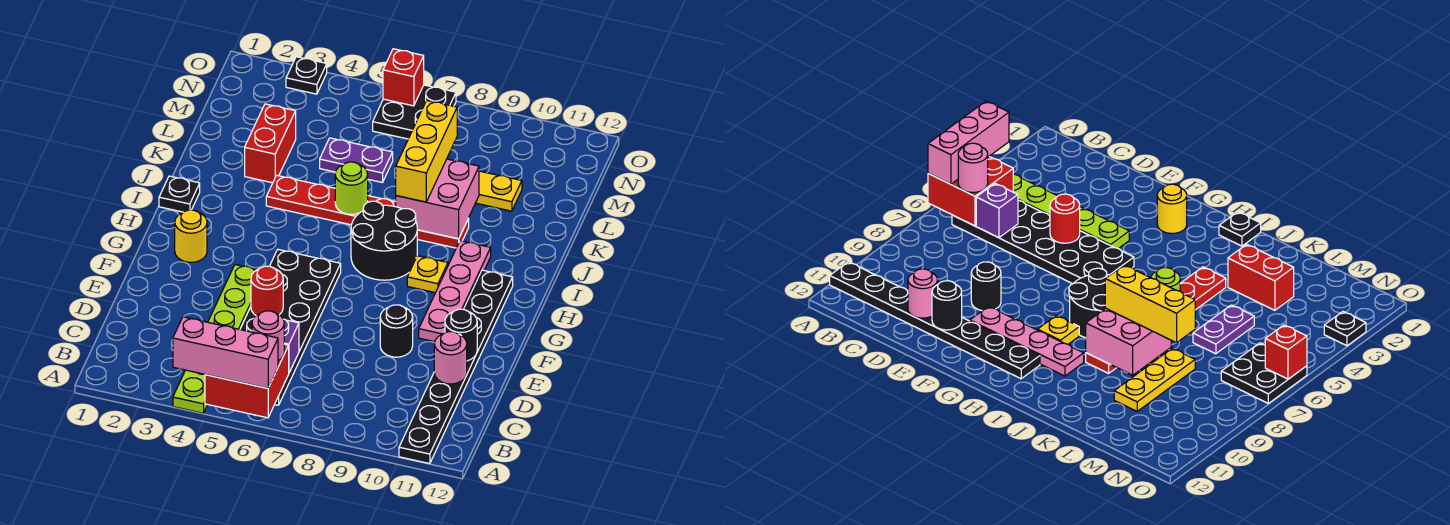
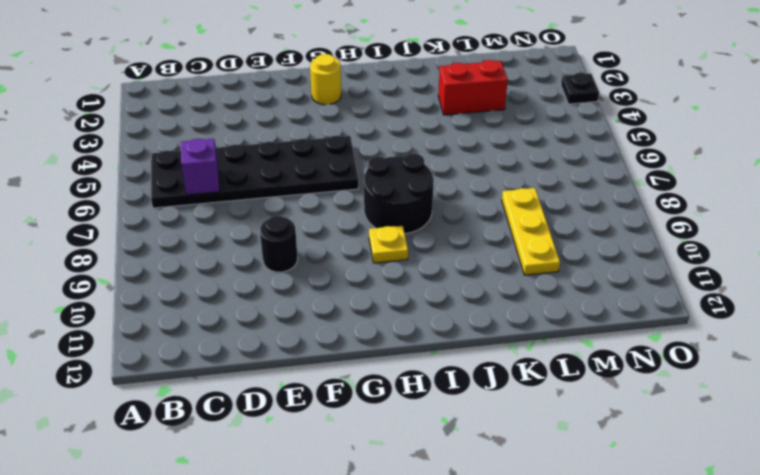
none -> lime plate A4:F4 level 1
none -> black plate A11:H11 level 1
none -> pink plate F10:I10 level 1

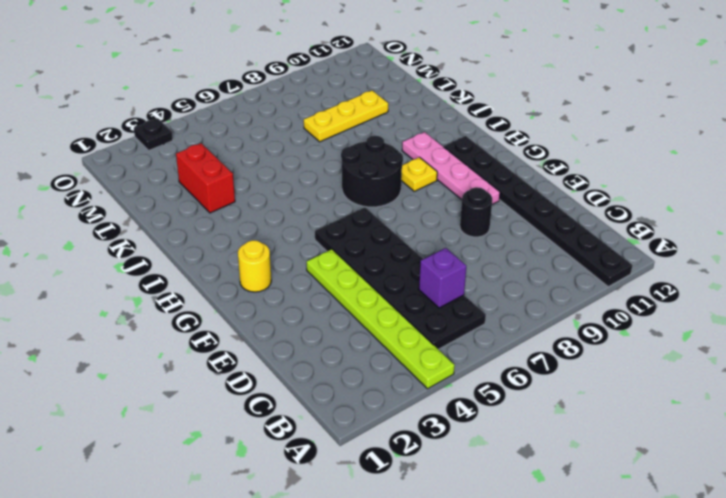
none -> black plate I1 level 1
none -> red plate J4:J9 level 1
none -> purple plate L5:L6 level 1

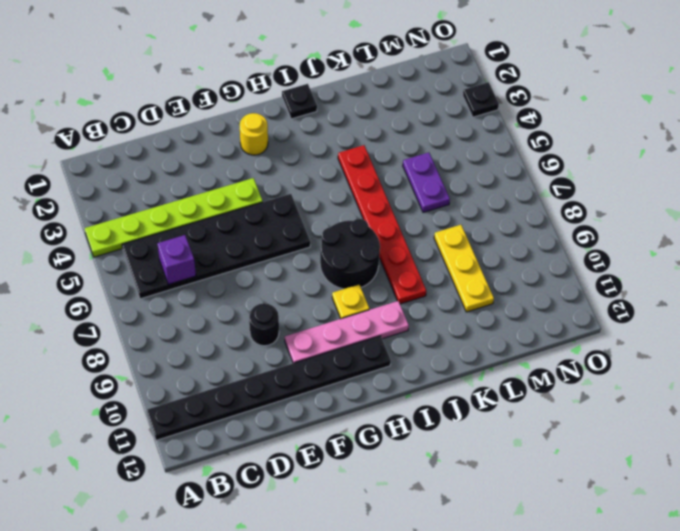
none -> red brick K3:L3 level 1
none -> black plate N6:O7 level 1
none -> red brick A5:B6 level 2

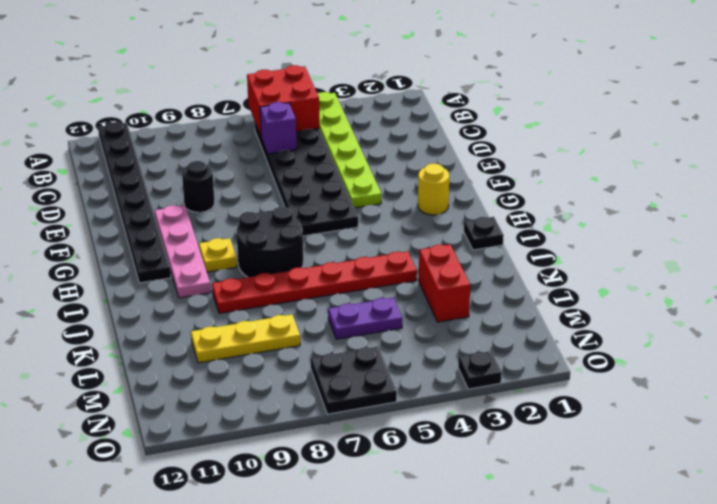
none -> pink round brick D11 level 2
none -> red round brick E5 level 2
none -> black round brick E11 level 2

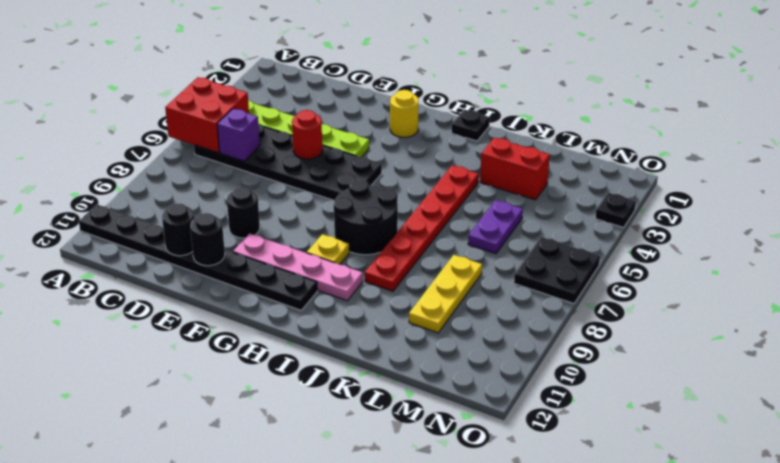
black round brick D11 level 2 -> pink round brick D11 level 2
none -> lime round brick J6 level 2
none -> pink brick J8:K9 level 2
none -> red brick O6 level 2

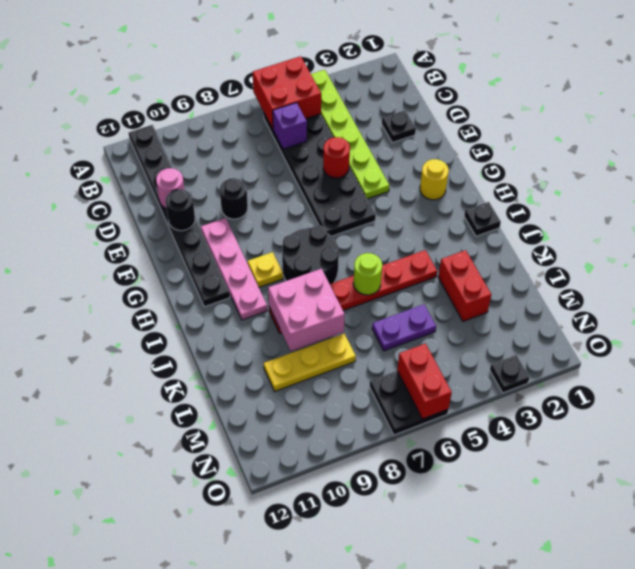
black plate D2 level 1 -> none
red brick N6:O6 level 2 -> red brick O6 level 2
none -> pink brick A4:A6 level 3
none -> pink round brick B6 level 3
none -> yellow brick J8:L8 level 3

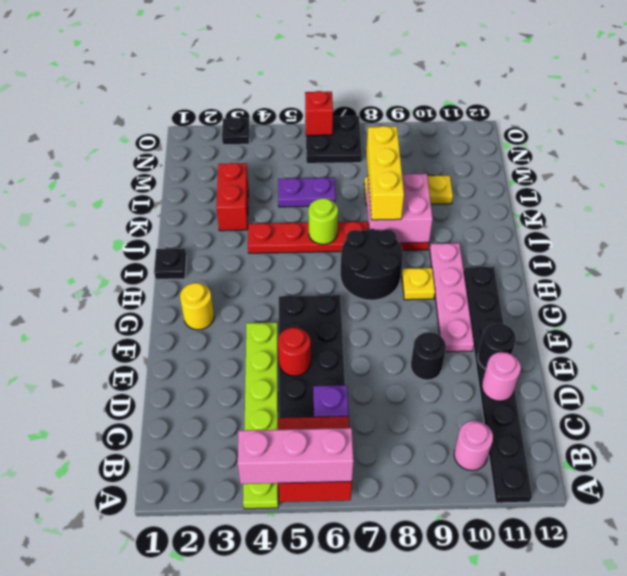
pink round brick B10 level 1 -> pink round brick B6 level 3

